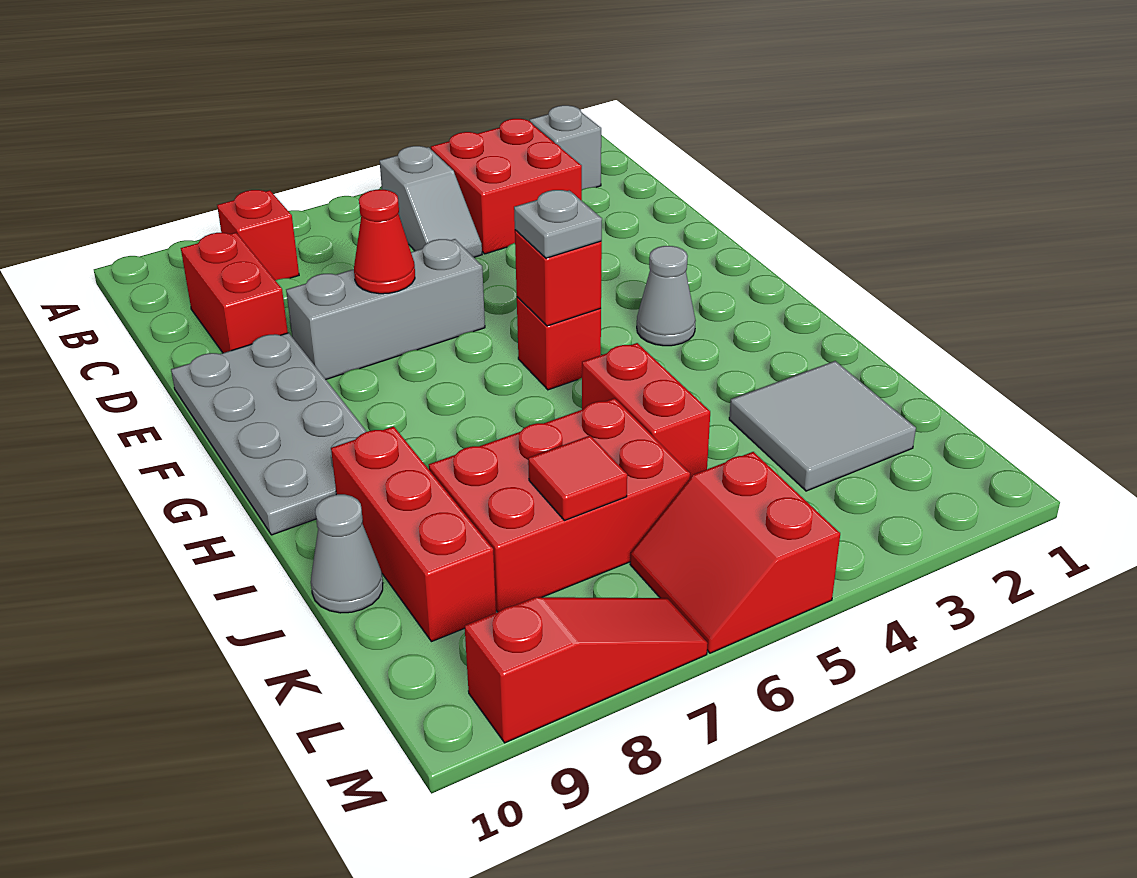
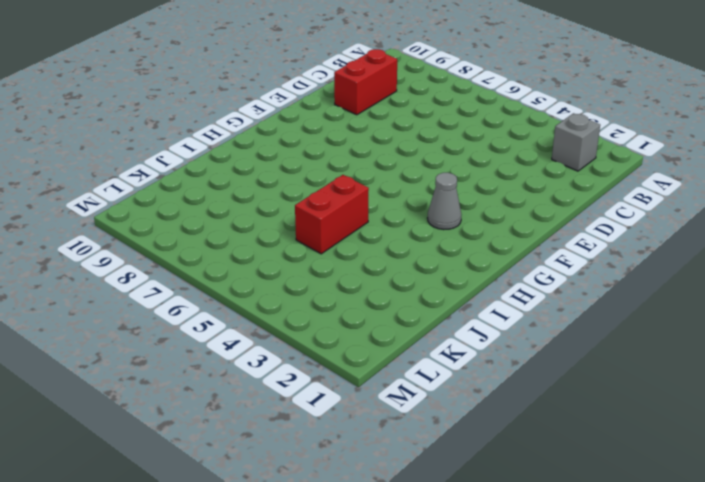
none -> red brick B3:C4 level 1
none -> grey slope B5:C5 level 1 top B
none -> red brick B8 level 1

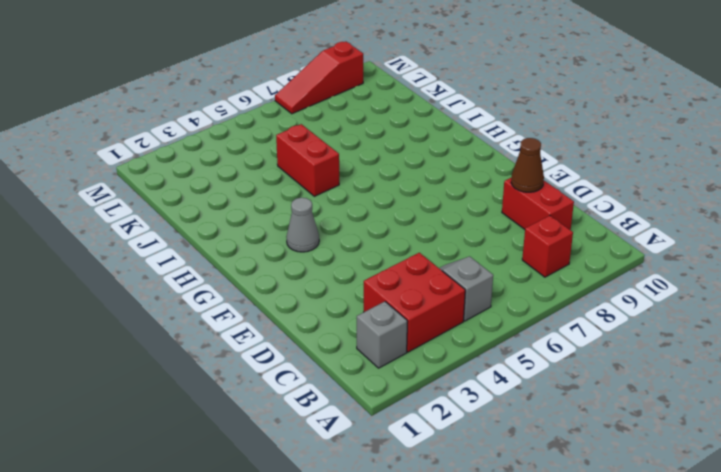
brown cone D9 level 2 -> none
none -> grey brick E6:E8 level 1
none -> grey plate E9:H10 level 1
none -> red brick G5 level 1

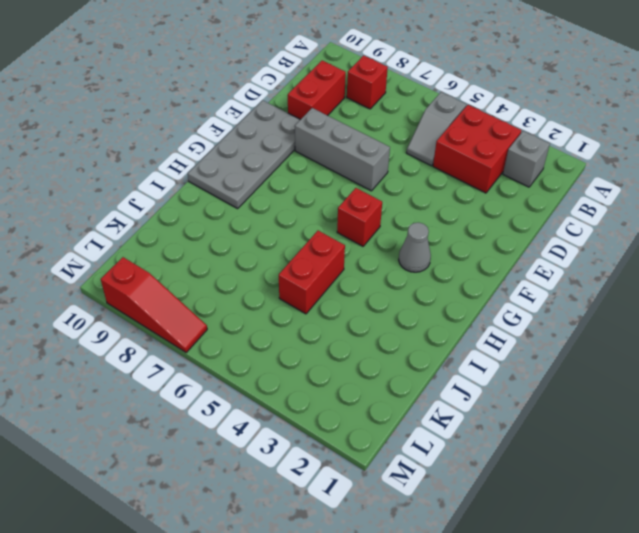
none -> red brick I9:K9 level 1
none -> grey tile J2:K3 level 1
none -> red brick J6:K8 level 1

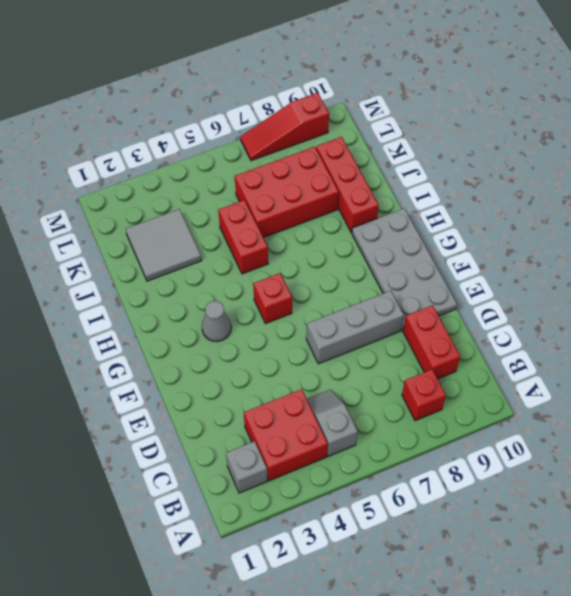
none -> grey cone J10 level 1
none -> red slope L5:M6 level 1 top 5
none -> red cone E7 level 2

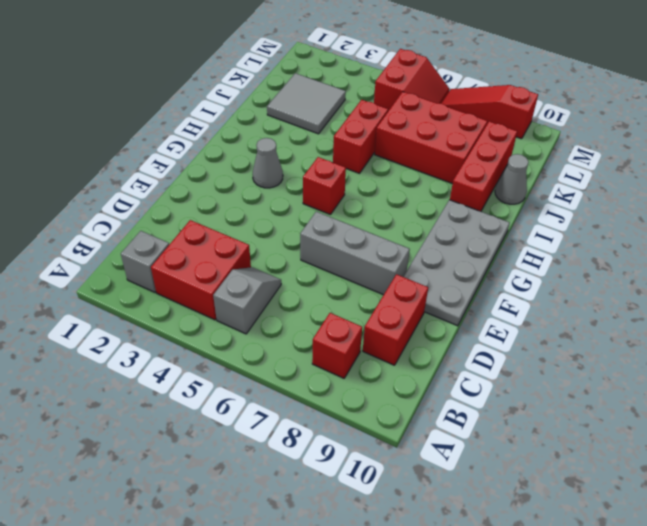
none -> red cone E7 level 2
none -> red brick G5 level 2
none -> red tile K7 level 2

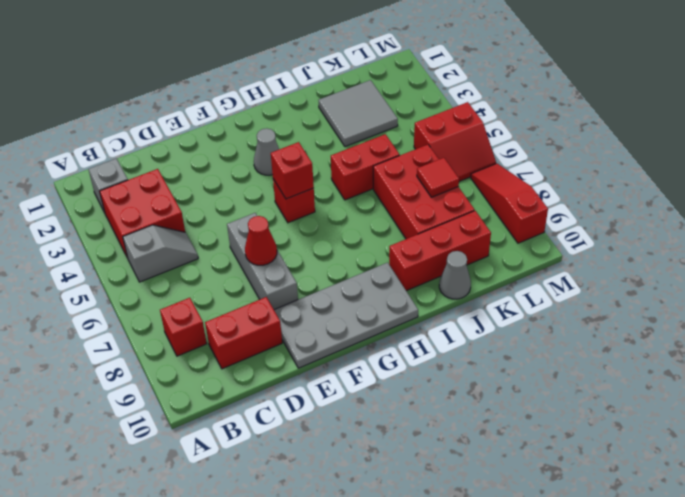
none -> grey plate G5 level 3

